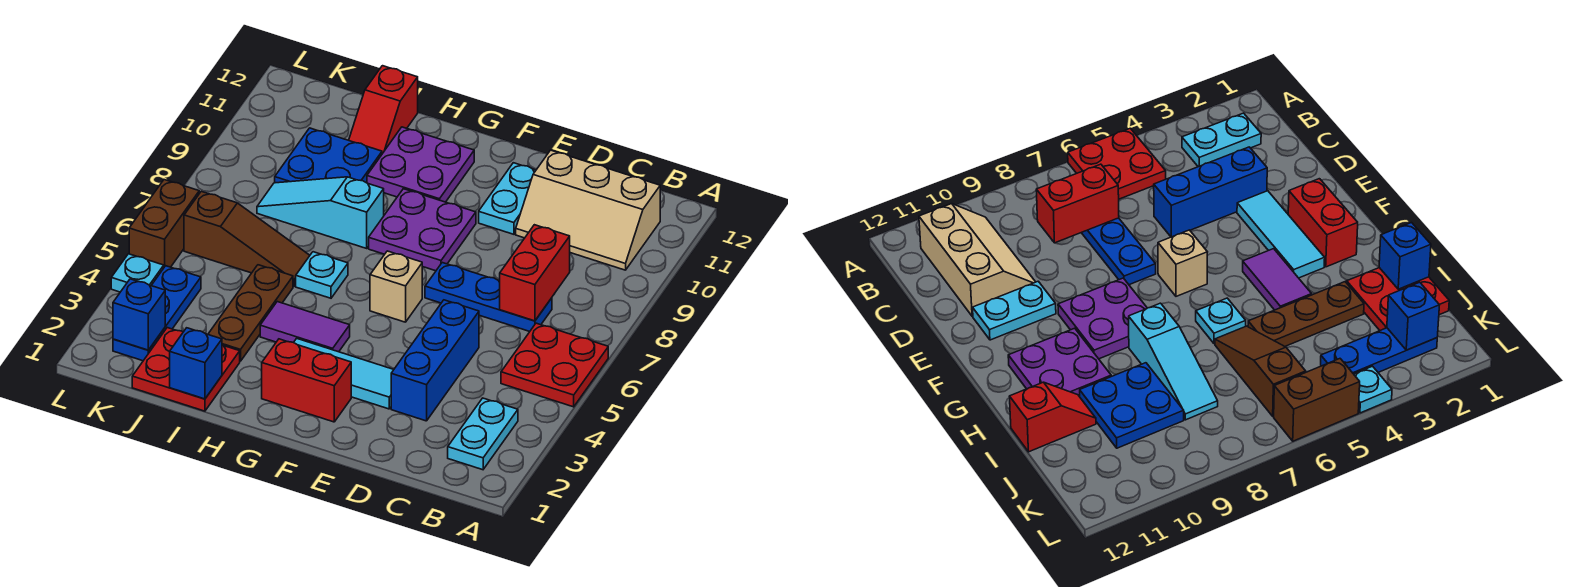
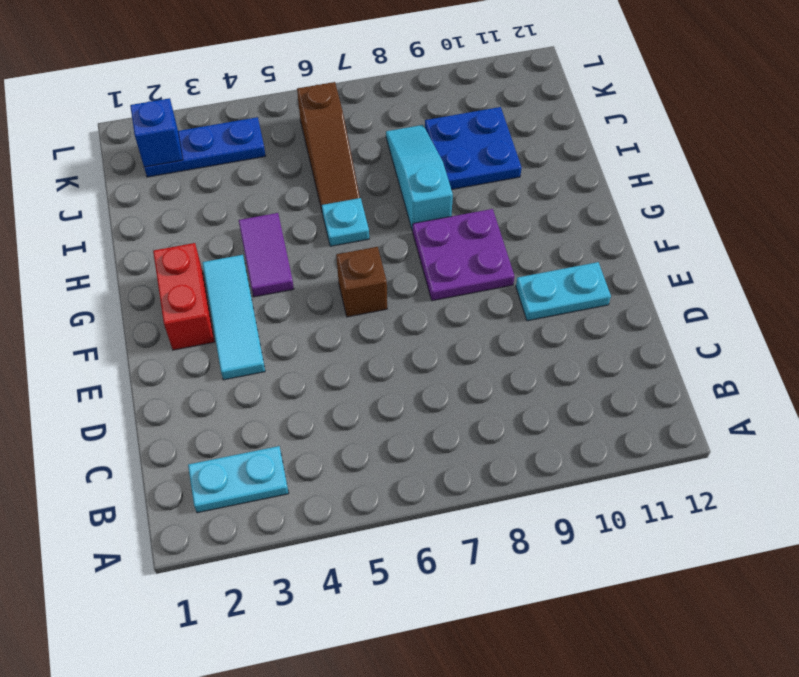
brown brick F6 level 1 -> tan brick F6 level 1
none -> red plate A5:B6 level 1
none -> tan slope B10:D11 level 1 top 11
none -> blue plate C7:E7 level 1

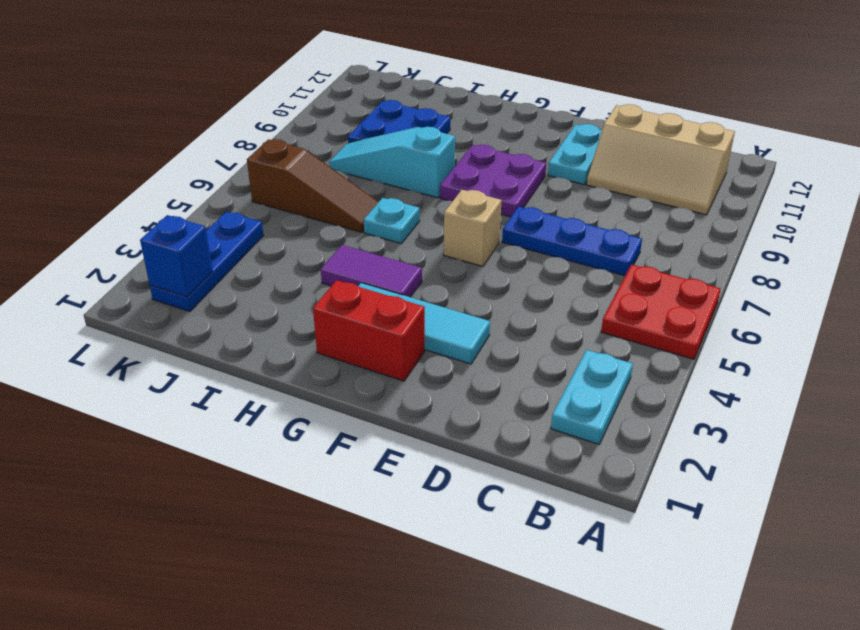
none -> blue brick D3:D5 level 1
none -> purple plate G10:H11 level 1
none -> red plate I1:J2 level 1

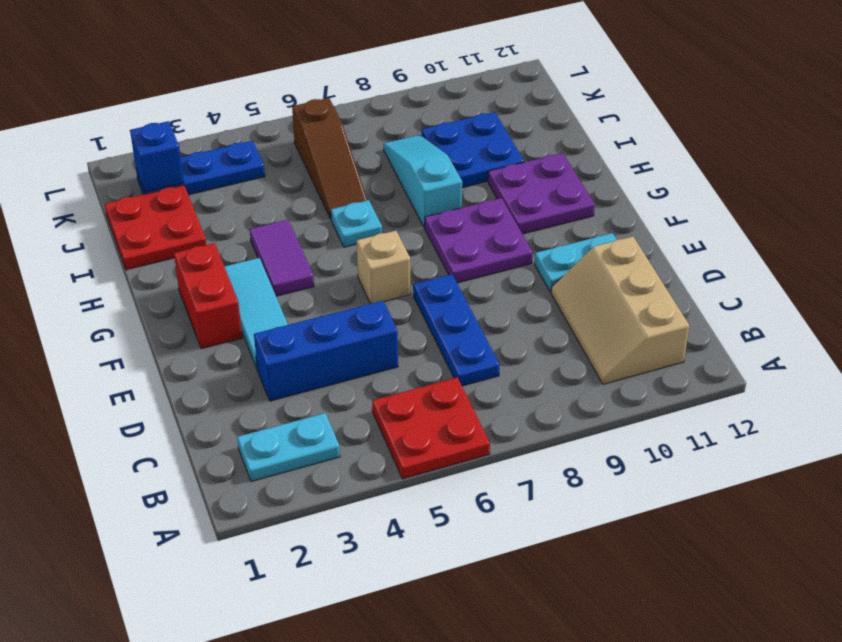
none -> brown plate I3:I5 level 1
none -> red slope I11:I12 level 1 top 12
none -> cyan plate L4 level 1

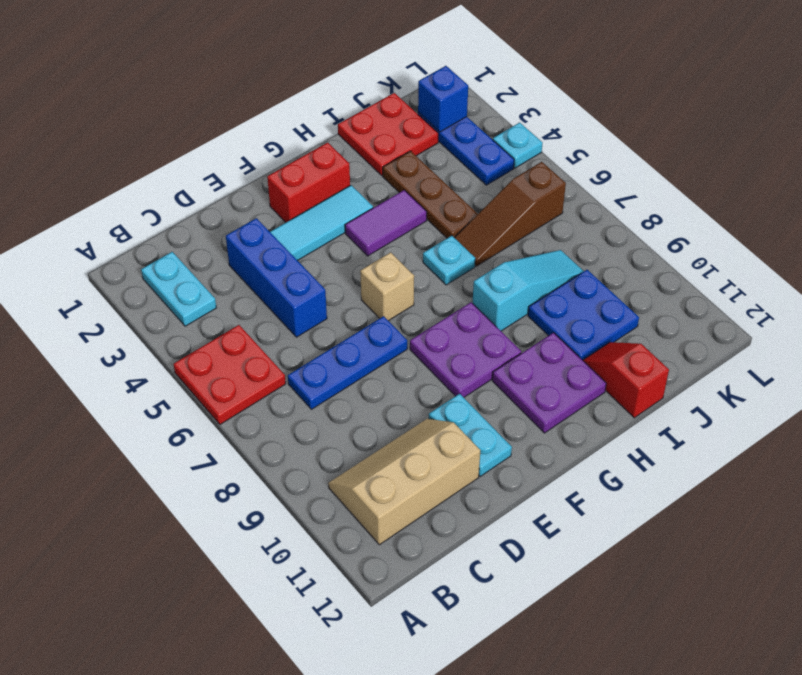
none -> brown brick L5:L6 level 1
none -> red brick C7:C8 level 2
none -> blue brick I1 level 2

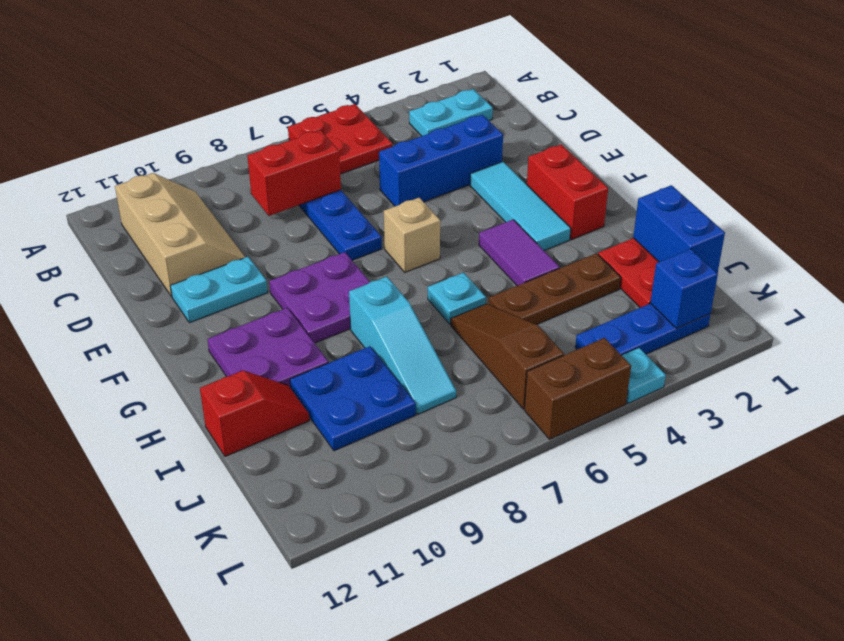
blue brick I1:J1 level 2 -> blue brick I1 level 2

